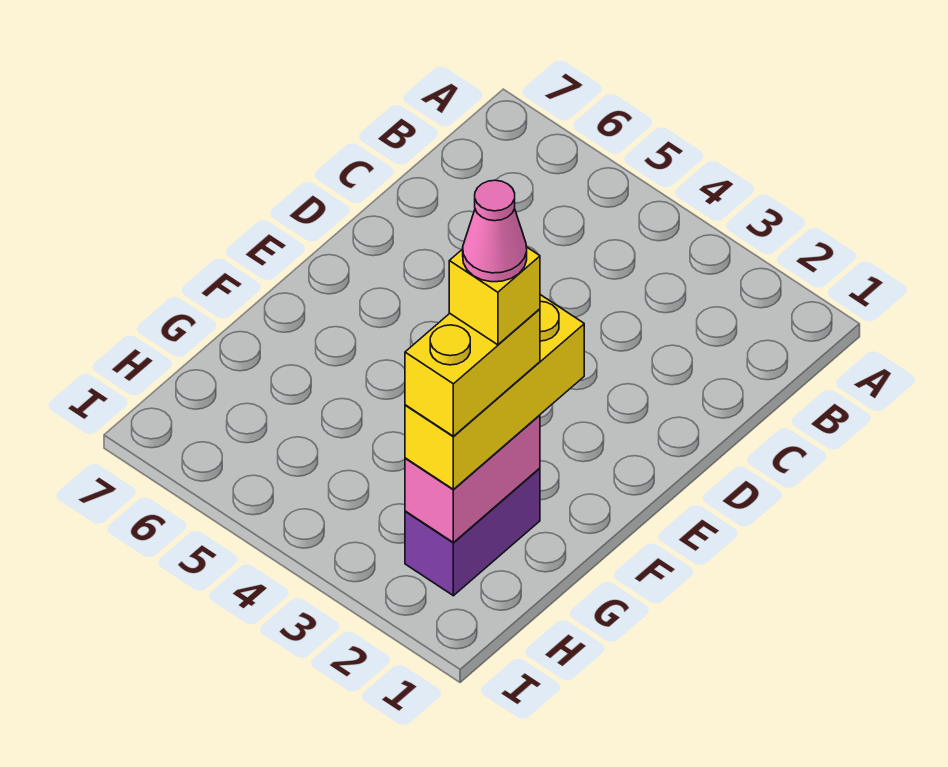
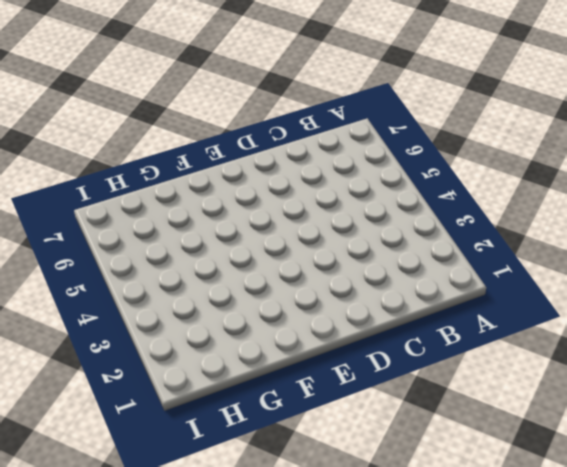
none -> purple brick G2:H2 level 1
none -> pink brick G2:H2 level 2

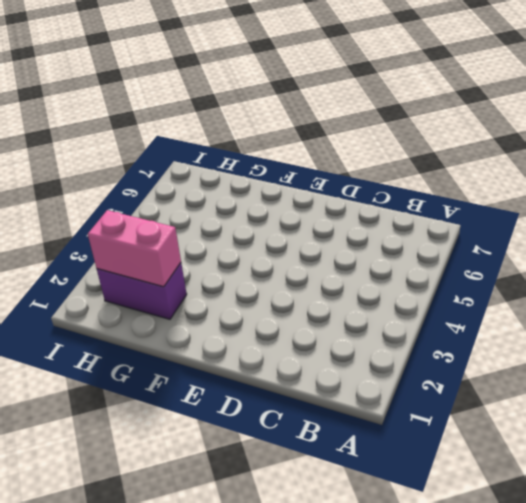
none -> yellow brick F2:H2 level 3
none -> yellow brick G2:H2 level 4

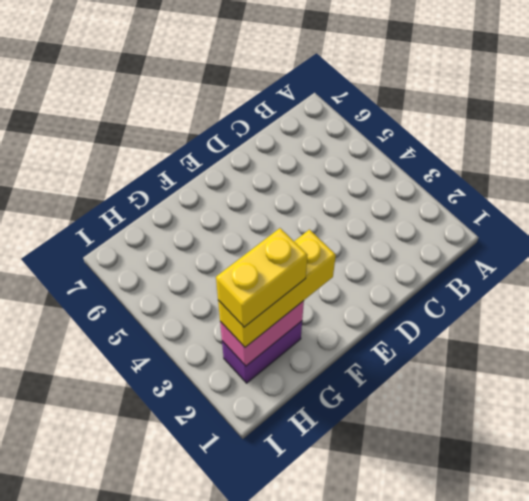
none -> yellow brick G2 level 5
none -> pink cone G2 level 6

